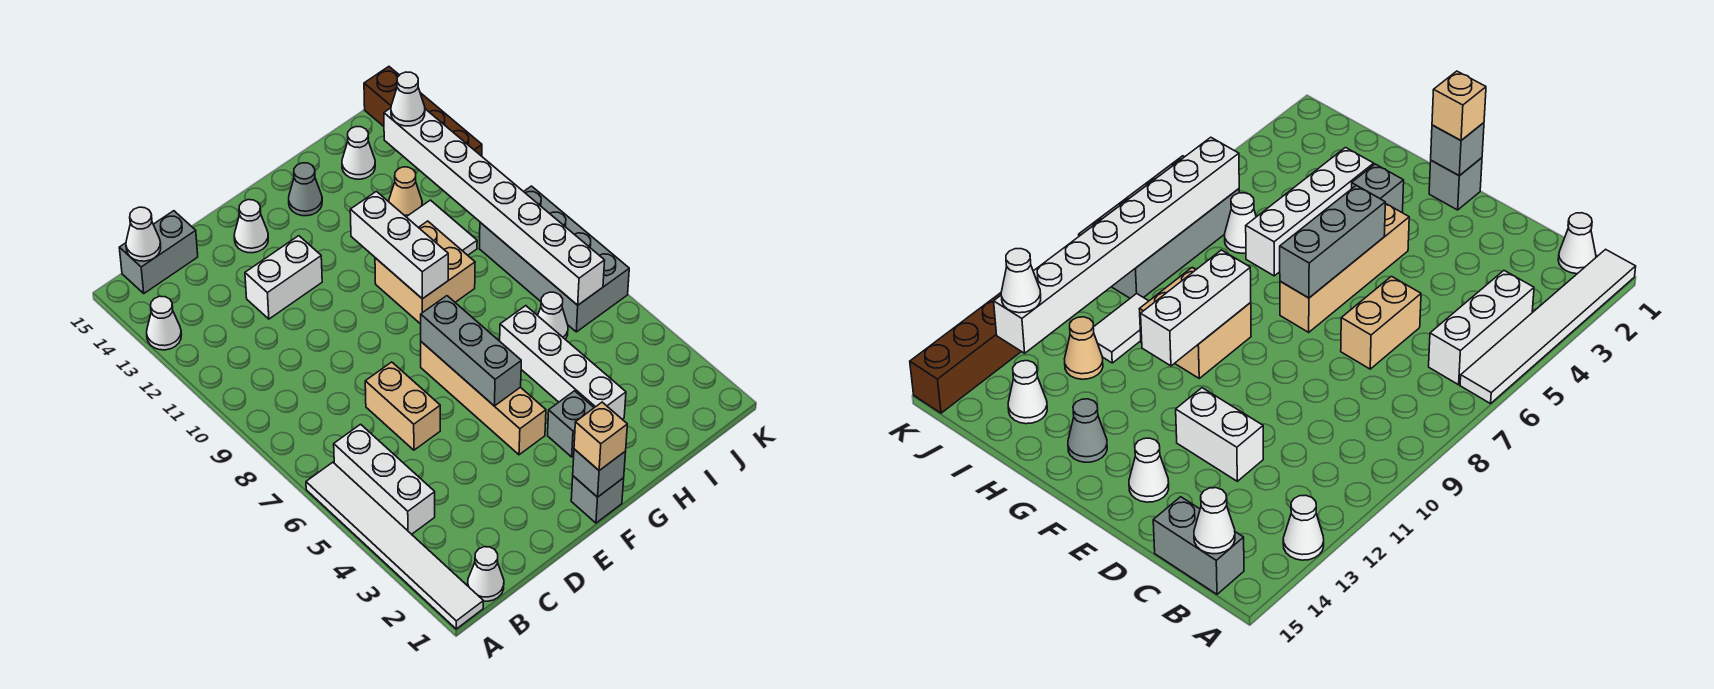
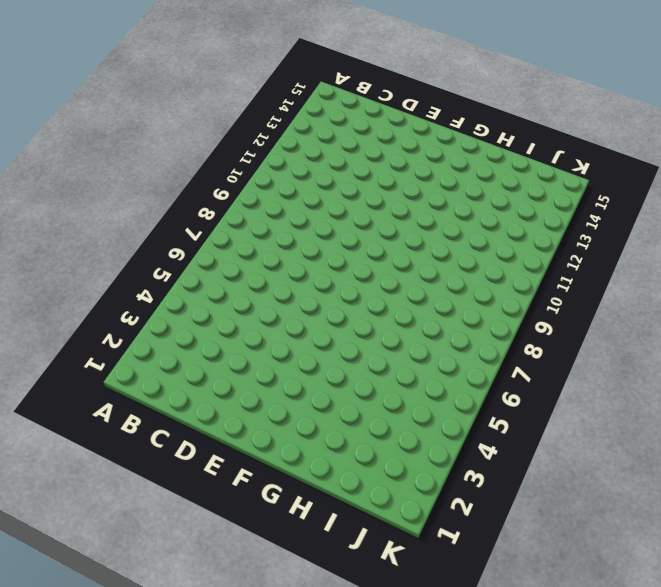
none -> white tile A1:A6 level 1
none -> white cone A13 level 1
none -> white cone B1 level 1

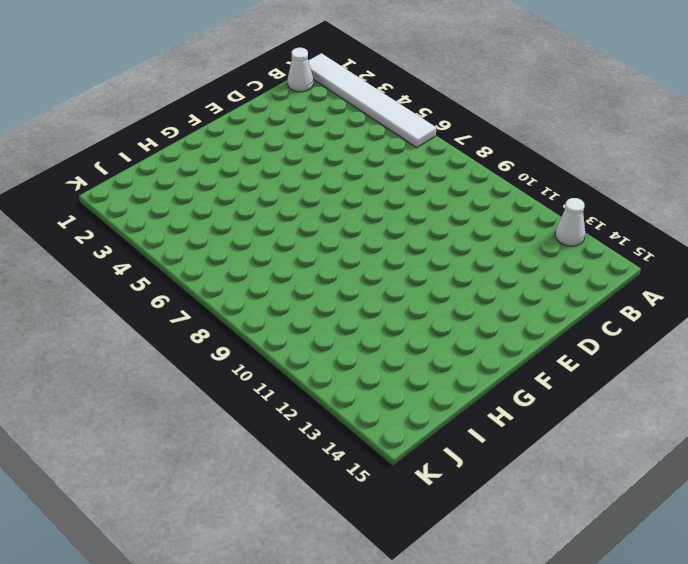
none -> white brick B4:B6 level 1
none -> grey brick B15:C15 level 1
none -> tan brick D6:D7 level 1

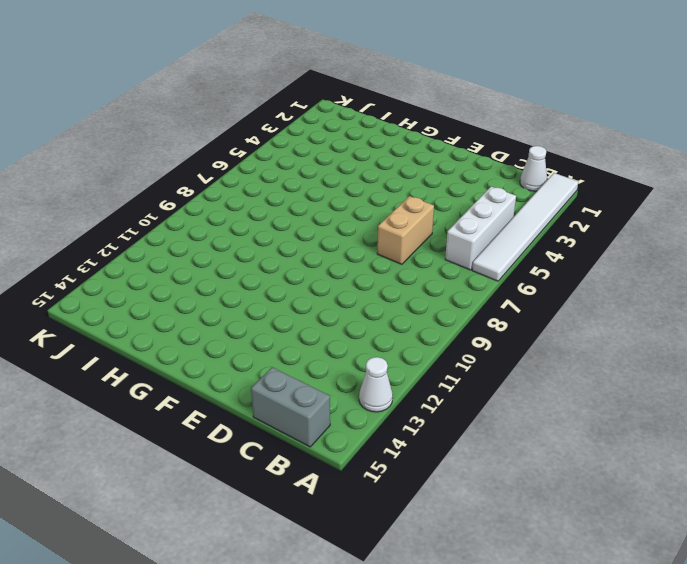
none -> white brick D12:E12 level 1
none -> white cone E14 level 1
none -> grey brick F1 level 1

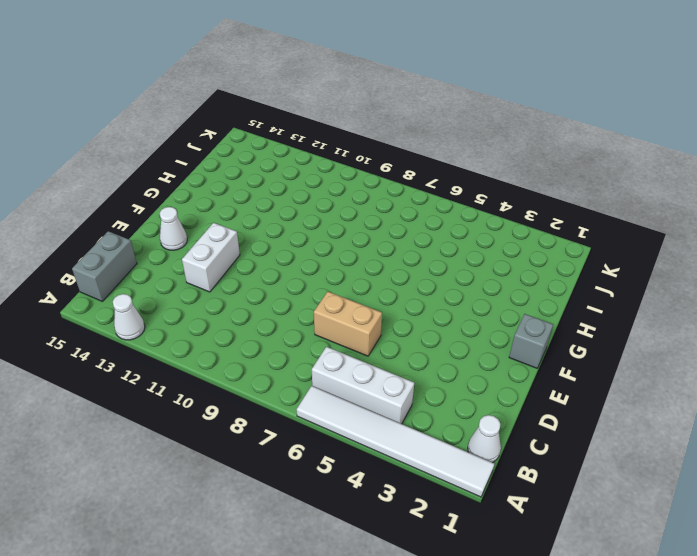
none -> tan brick F4:F7 level 1
none -> grey brick G3 level 1
none -> tan brick G9:H10 level 1

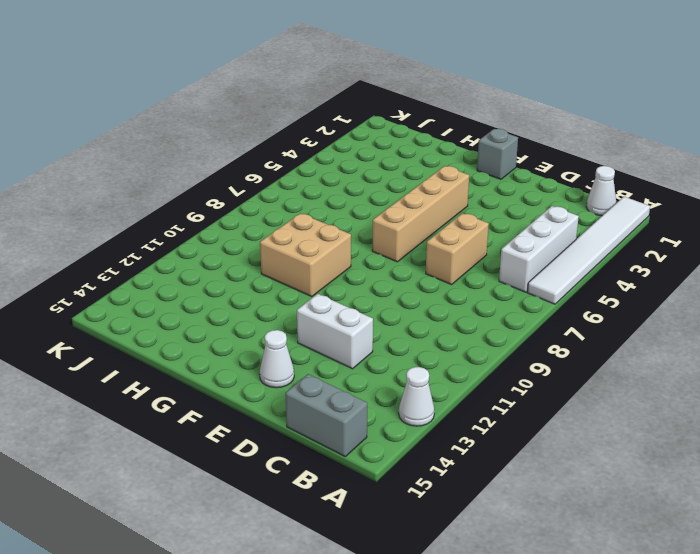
none -> grey brick G3 level 1
none -> grey cone G14 level 1
none -> white brick H3:H6 level 1

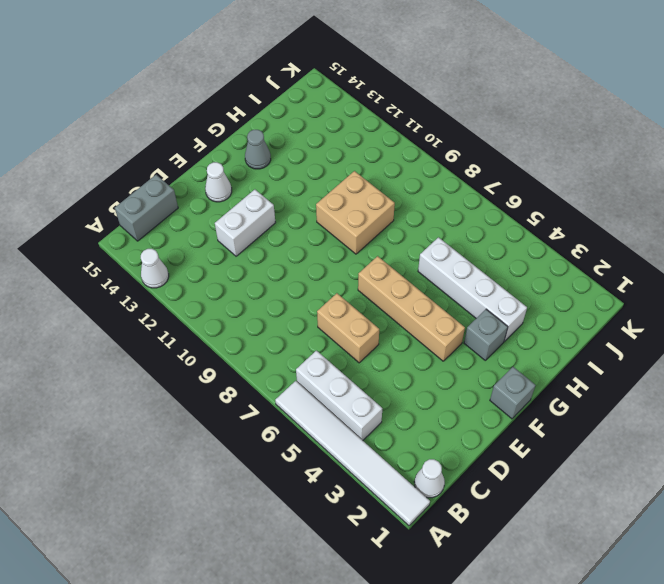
none -> white cone I6 level 1
none -> white tile I10:I11 level 1
none -> tan cone I12 level 1

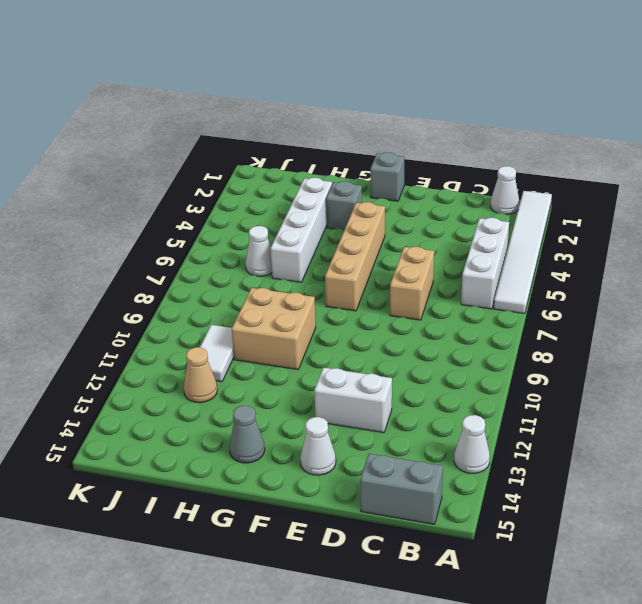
none -> white cone I14 level 1
none -> grey brick J6:K9 level 1
none -> brown brick K12:K15 level 1

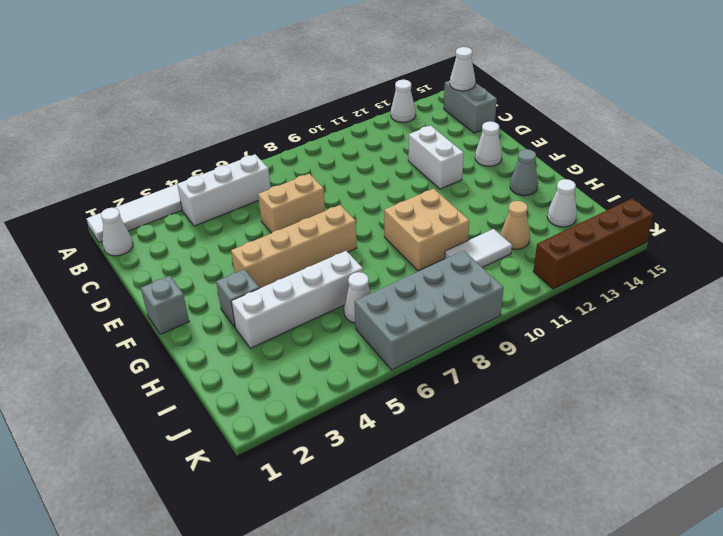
none -> grey brick F1 level 2
none -> grey brick F5:F7 level 2
none -> white brick G9:G11 level 2

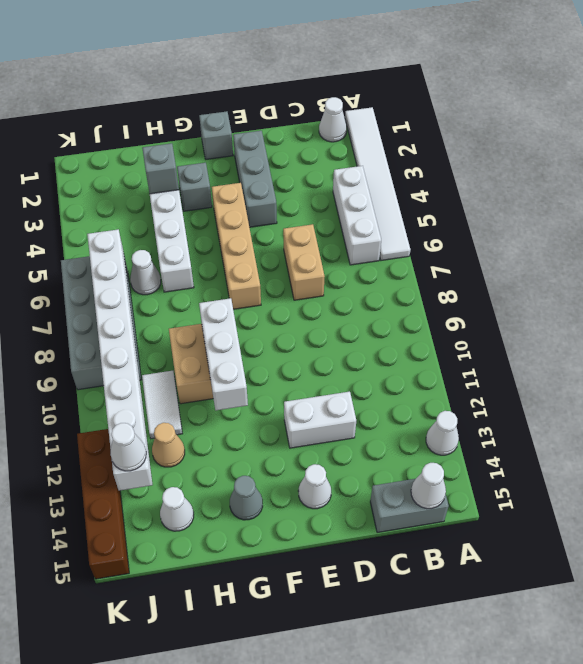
grey brick E2:E4 level 1 -> grey brick F5:F7 level 2
grey brick H3 level 2 -> grey brick F1 level 2
none -> tan brick F1 level 3

